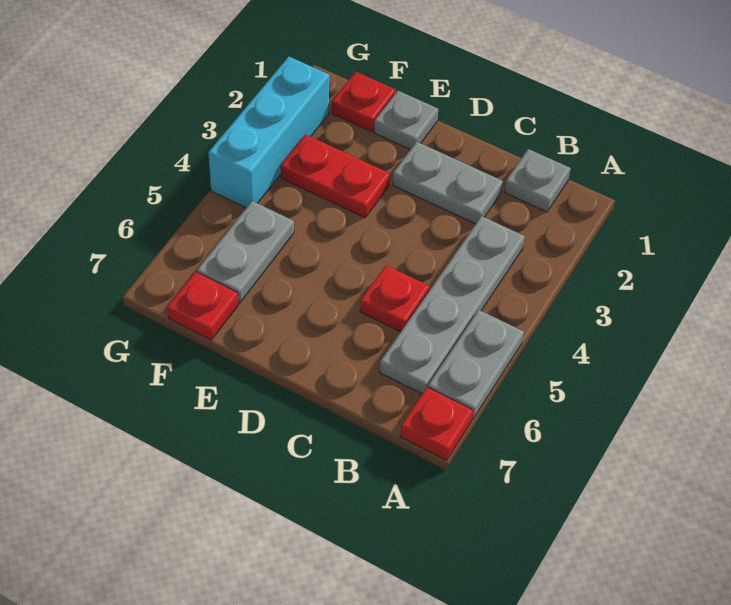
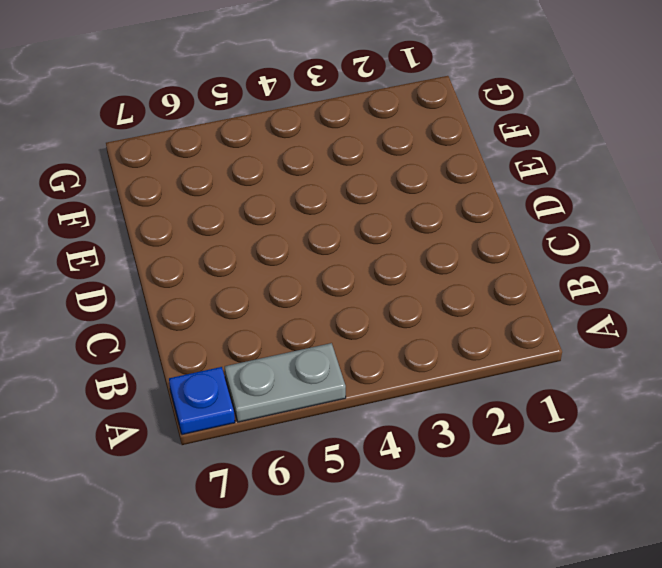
blue plate A7 level 1 -> red plate A7 level 1
none -> grey plate B1 level 1
none -> grey plate B3:B6 level 1
none -> grey plate C2:D2 level 1

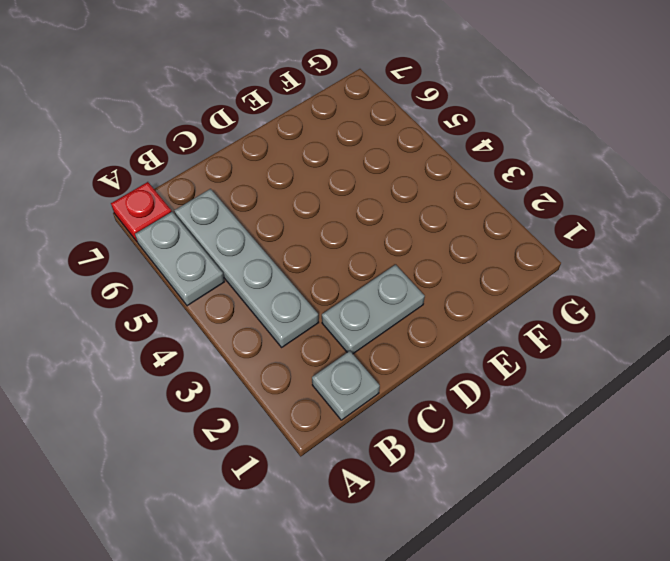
none -> red plate C5 level 1
none -> grey plate E1 level 1
none -> red plate E3:F3 level 1

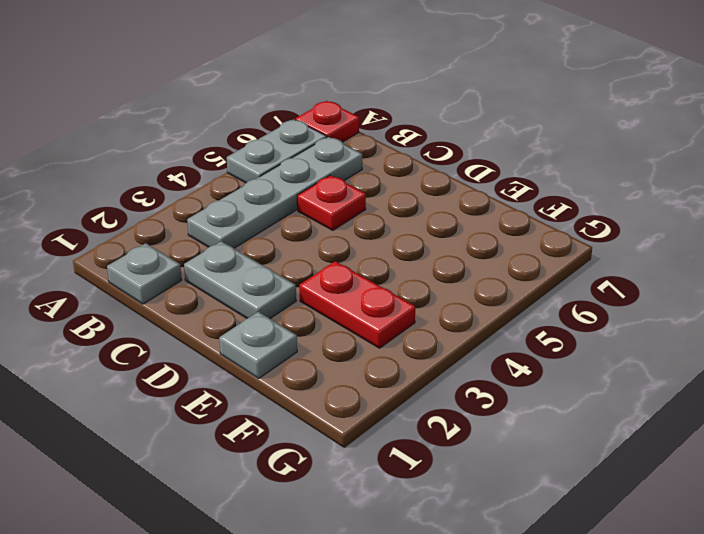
none -> red plate F1 level 1
none -> grey plate F5:F6 level 1
none -> red plate F7 level 1

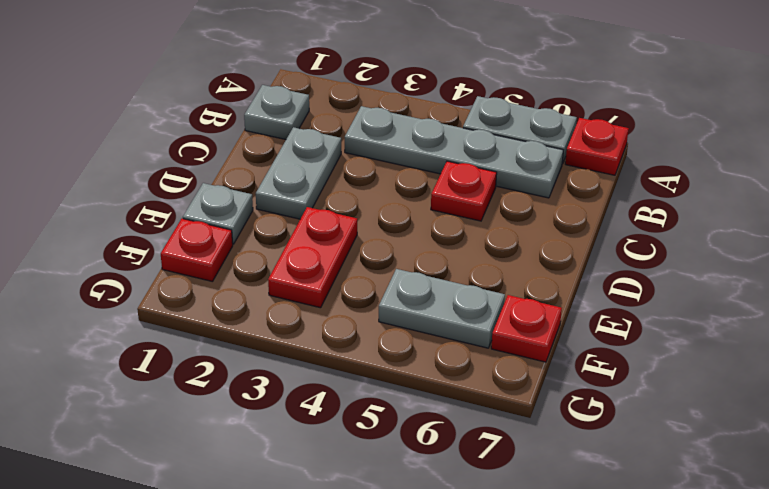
none -> cyan brick G2:G4 level 1

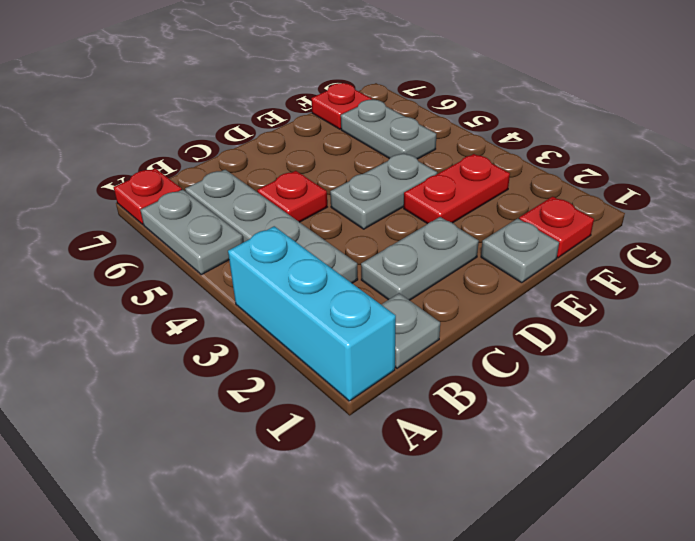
cyan brick A1:A3 level 1 -> cyan brick G2:G4 level 1
grey plate D4:E4 level 1 -> none

